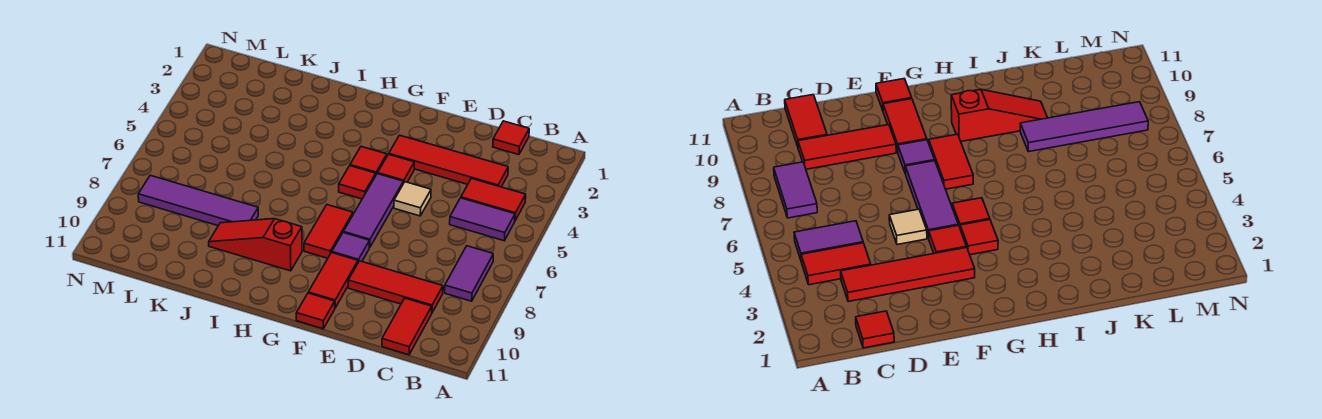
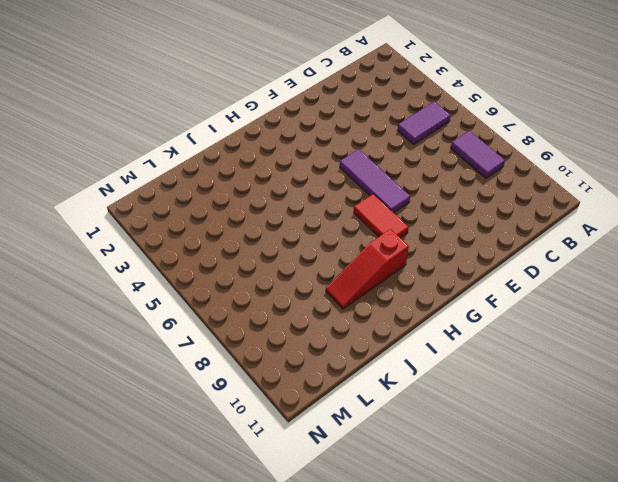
none -> red tile B4:C4 level 1
none -> red tile C1 level 1
none -> red tile C3:F3 level 1

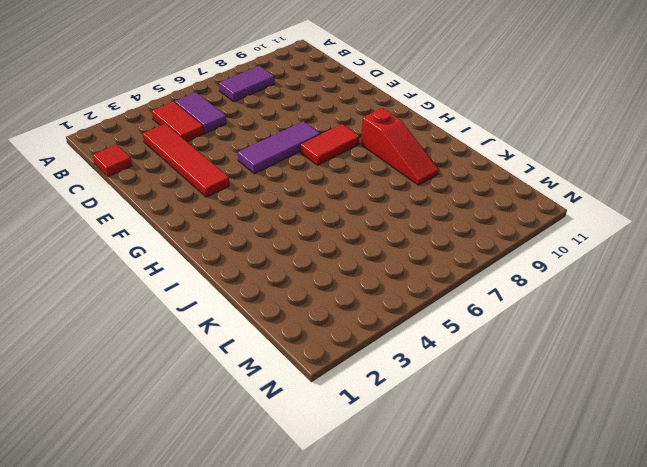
none -> red tile C9:E9 level 1
none -> red tile C10:C11 level 1
none -> tan tile E5 level 1

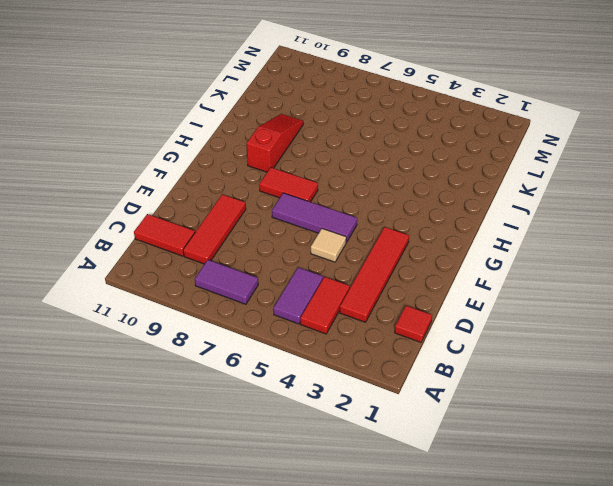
none -> red tile F4 level 1
none -> purple tile F8 level 1
none -> red tile F9:F10 level 1

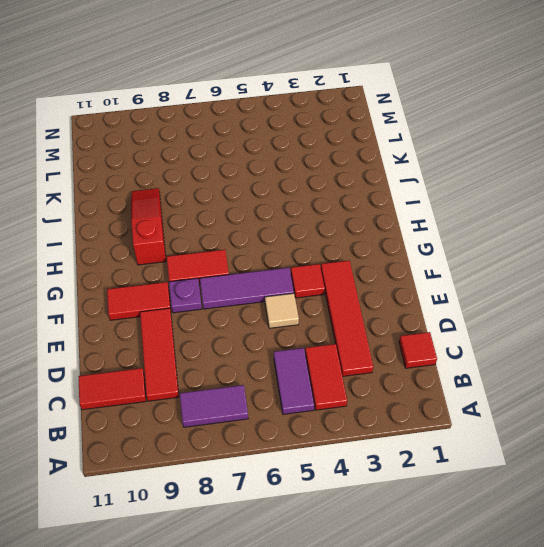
purple plate F8 level 1 -> purple tile F8 level 1
none -> red tile F11 level 1
none -> red tile G4 level 1
none -> red tile G5 level 1

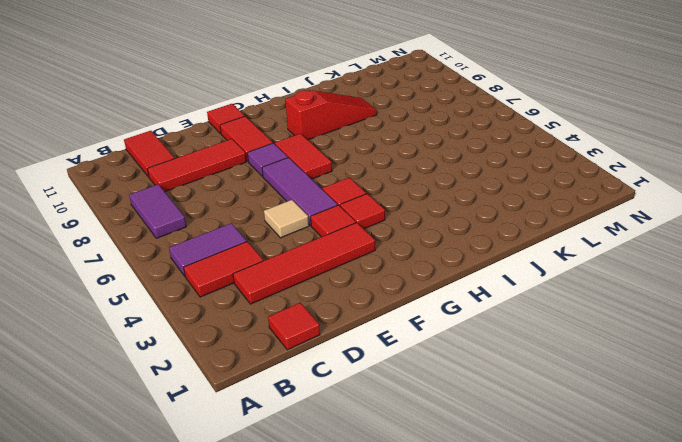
none -> purple tile J8:M8 level 1

